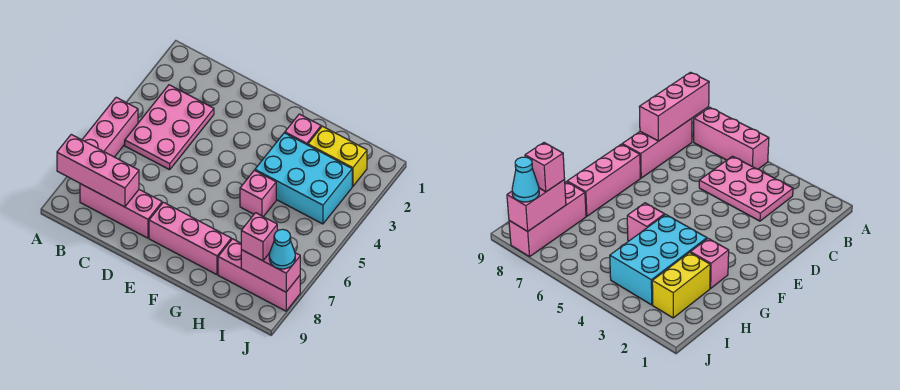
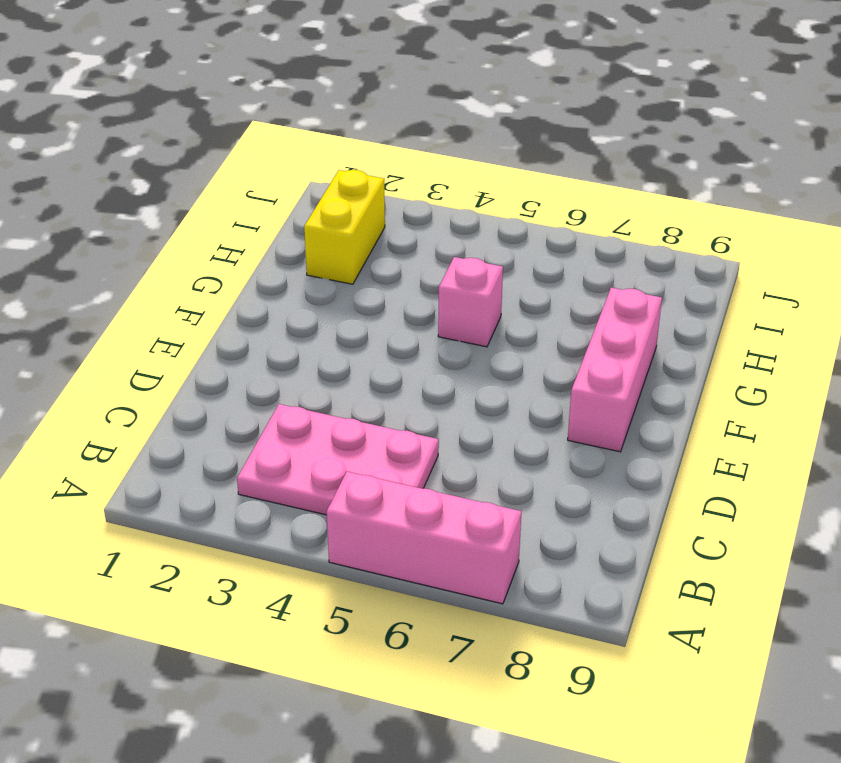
none -> pink brick B8:D8 level 1
none -> pink brick G2 level 1
none -> cyan brick G3:I4 level 1

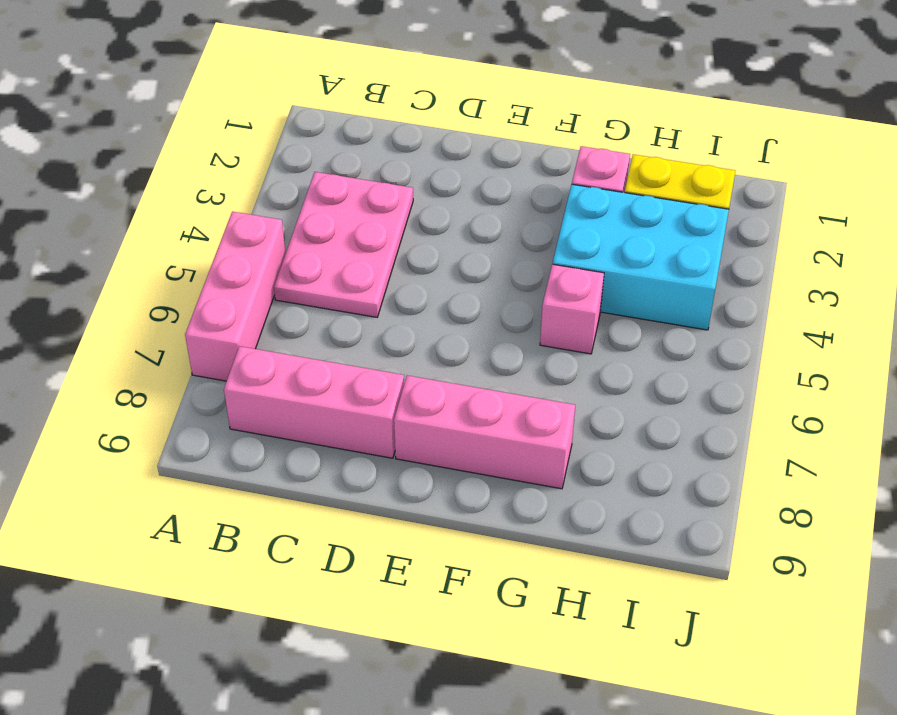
none -> pink brick H8:J8 level 1
none -> pink brick A8:C8 level 2
none -> pink brick I8:J8 level 2

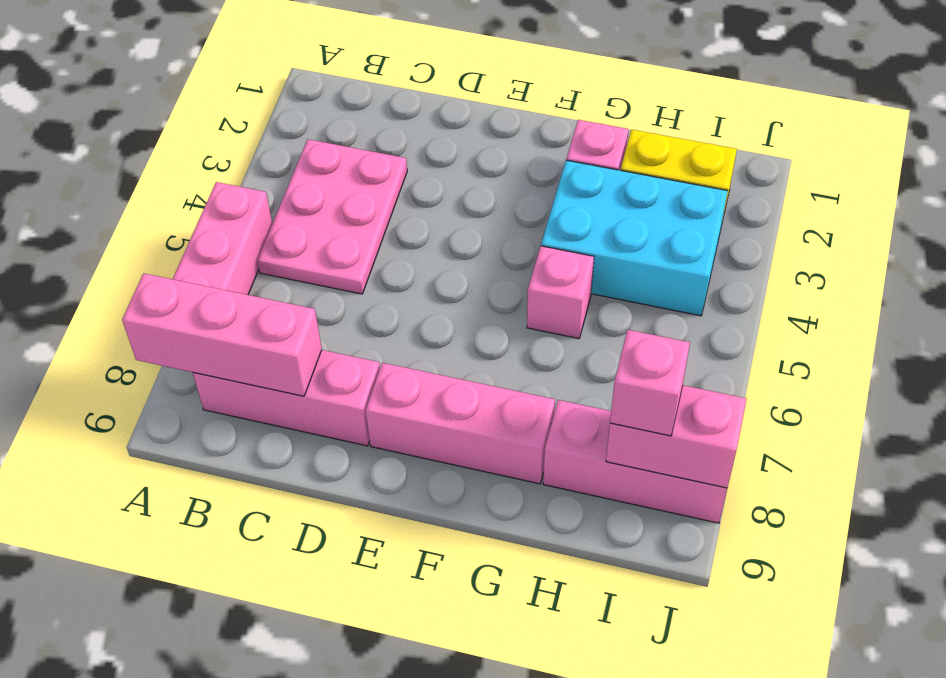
none -> cyan cone J8 level 3

